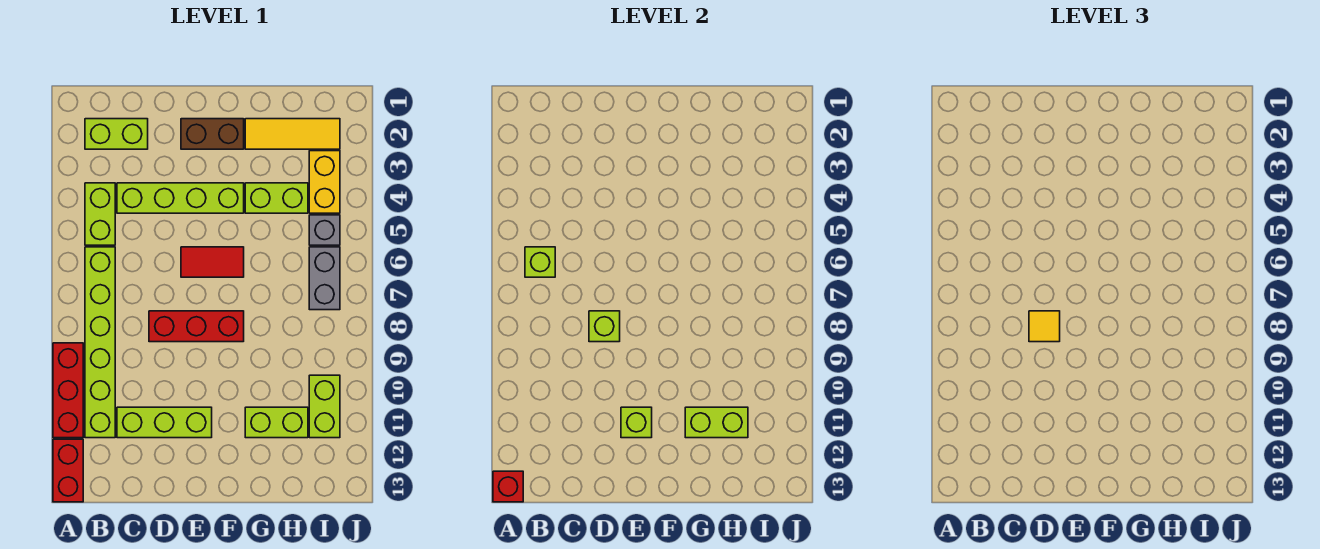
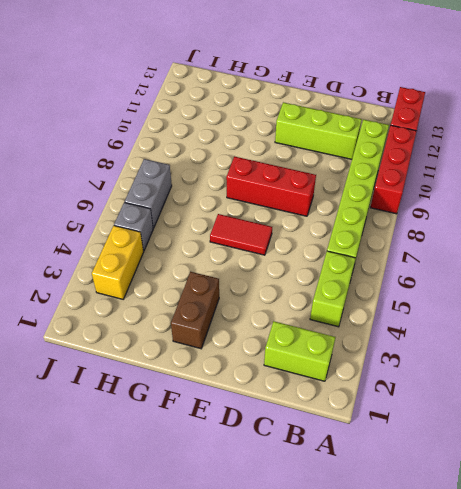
brown brick F2:F3 level 1 -> brown brick E2:F2 level 1
none -> lime brick C4:F4 level 1
none -> yellow tile G2:I2 level 1
none -> lime brick G4:H4 level 1

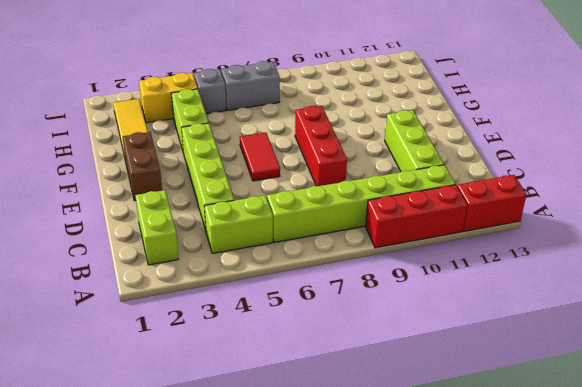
none -> lime brick G11:H11 level 1
none -> lime brick I10:I11 level 1
none -> red brick A13 level 2

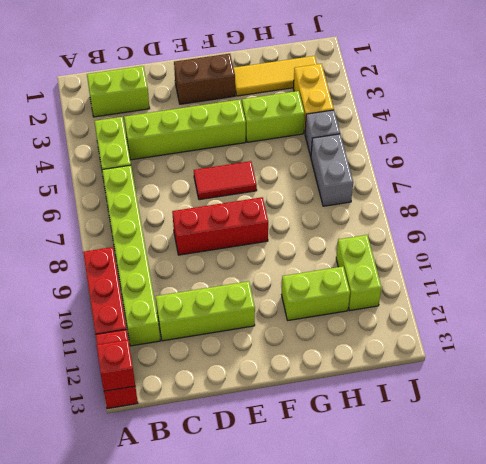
none -> lime brick B6 level 2
none -> lime brick D8 level 2
none -> lime brick E11 level 2

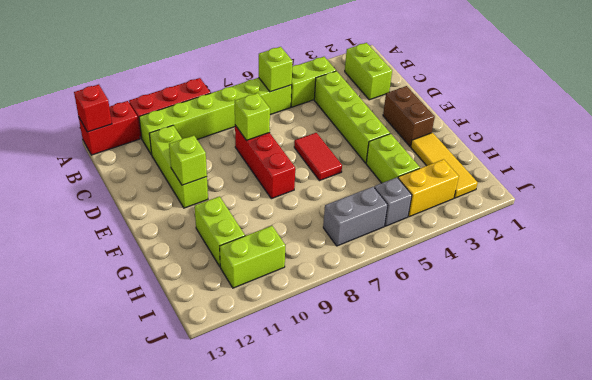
none -> lime brick G11:H11 level 2
none -> yellow tile D8 level 3

